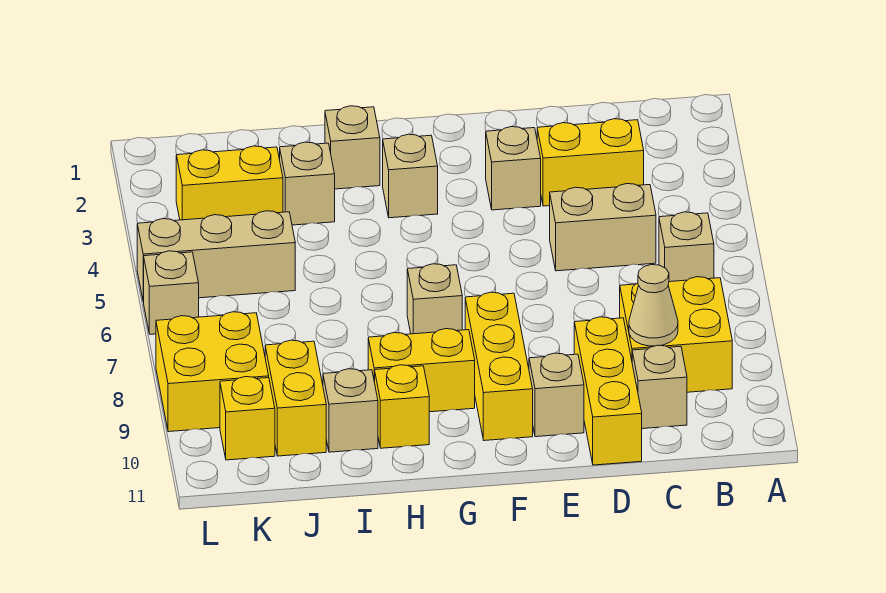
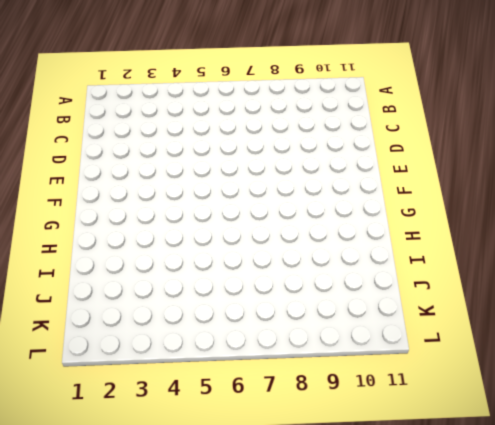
none -> tan brick B6 level 1
none -> yellow brick B8:C9 level 1
none -> yellow brick C3:D3 level 1

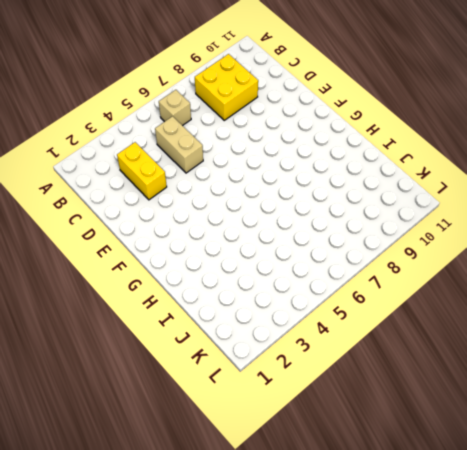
none -> tan brick C10 level 1
none -> yellow brick D9:D11 level 1
none -> tan brick E3 level 1

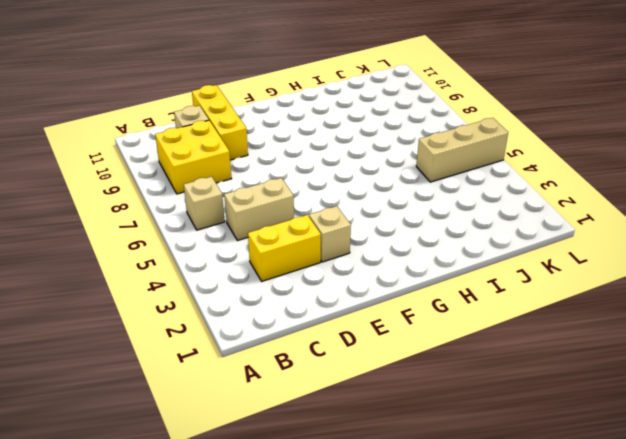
none -> tan brick E10 level 1
none -> yellow brick F8:F10 level 1
none -> tan brick G3 level 1

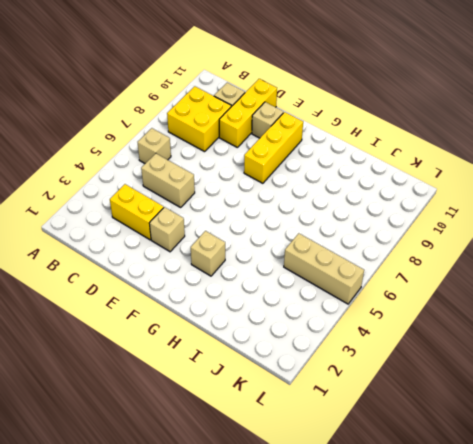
none -> tan brick G7 level 1
none -> yellow brick G9:H9 level 1
none -> tan brick H2 level 1

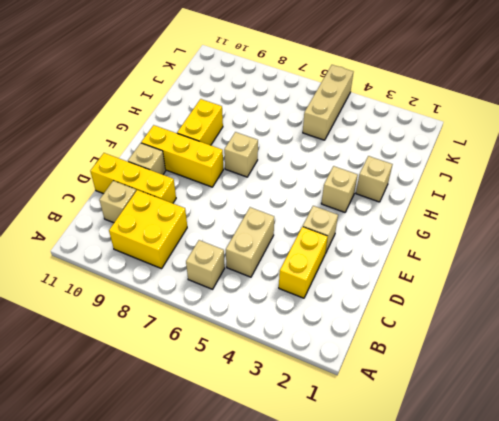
none -> yellow brick H10 level 1
none -> tan brick I3 level 1
none -> tan brick I10 level 1

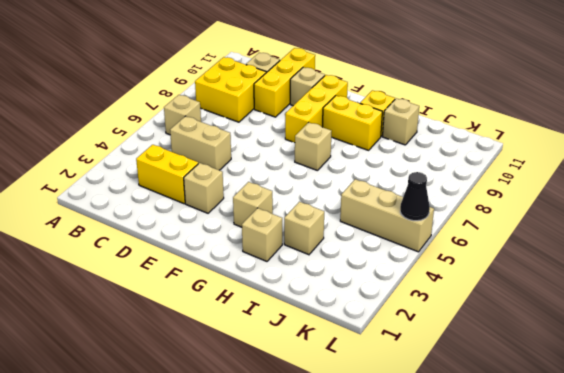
black cone L5 level 2 -> none
none -> yellow brick J3:K3 level 1
none -> yellow brick J9:J10 level 1
none -> yellow brick K8:L9 level 1

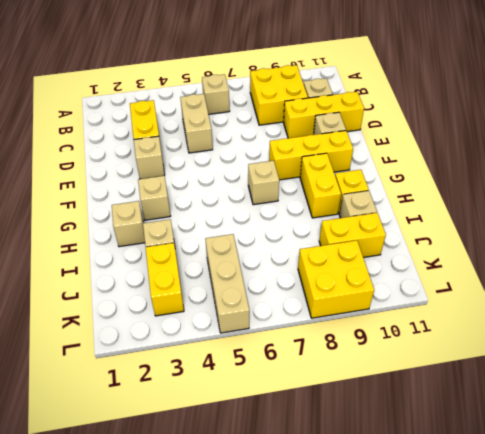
none -> yellow brick K10 level 1
none -> tan brick L6 level 1
none -> tan cone C9 level 2

